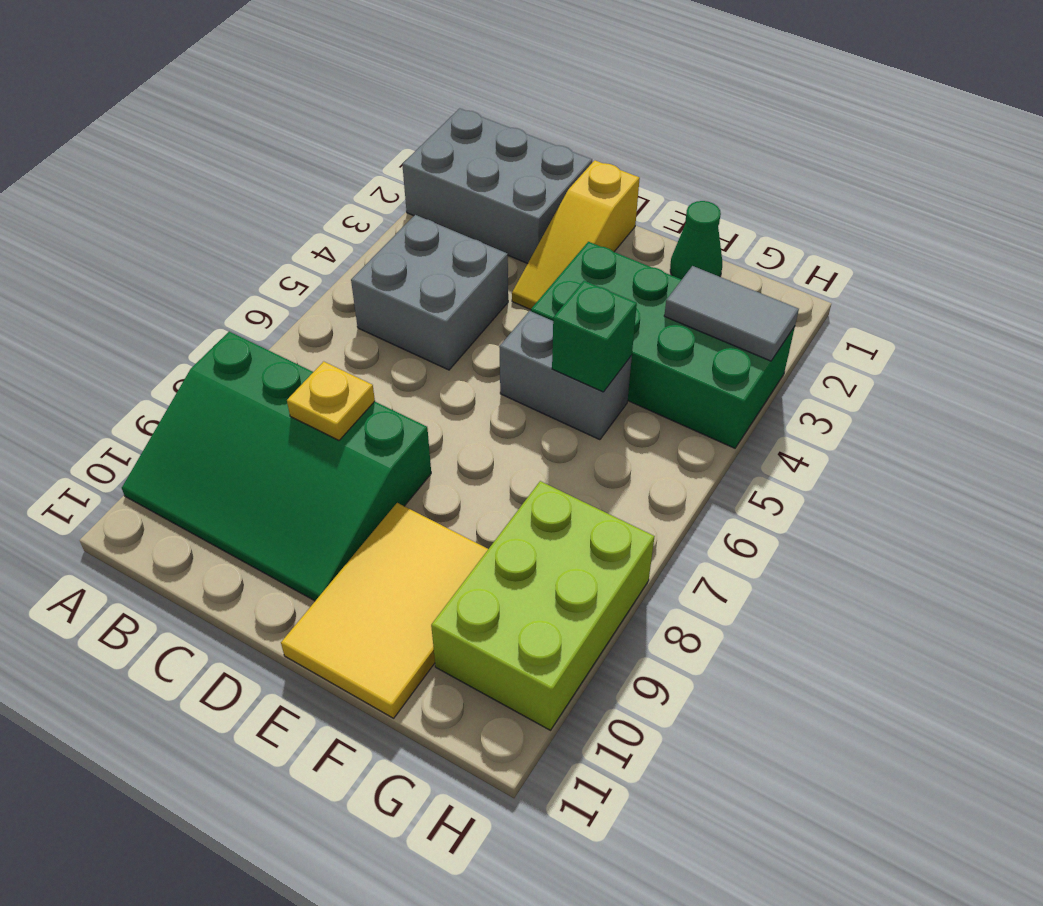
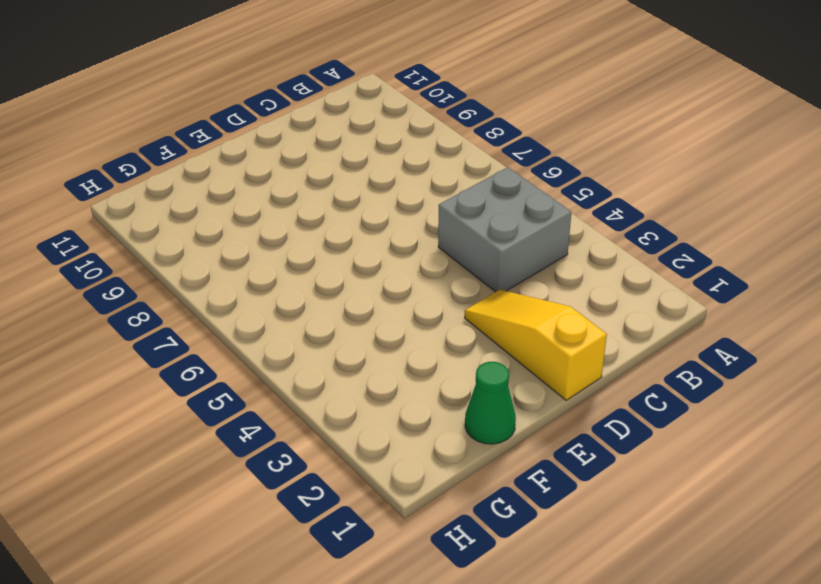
none -> grey brick A1:C2 level 1
none -> green slope A8:D10 level 1 top 8
none -> green brick E3:H4 level 1

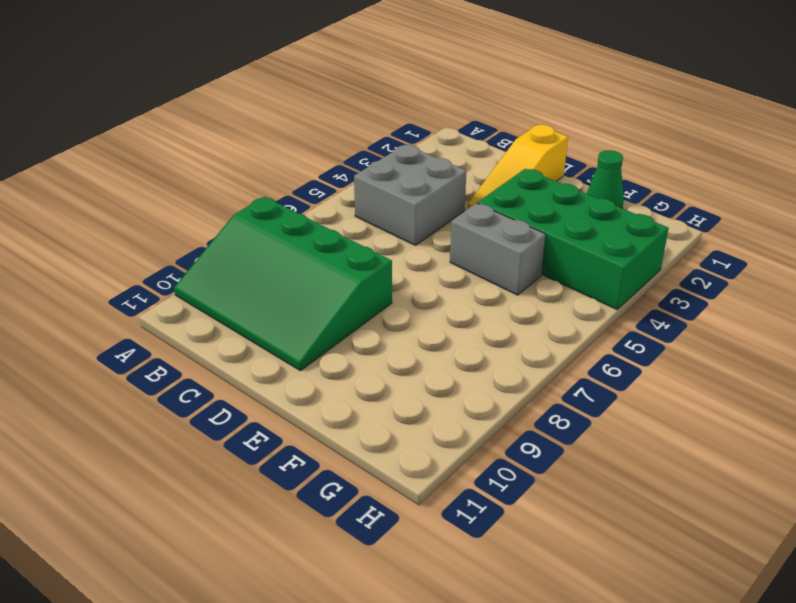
none -> grey brick A1:C2 level 1
none -> yellow tile E9:F11 level 1
none -> lime brick G8:H10 level 1

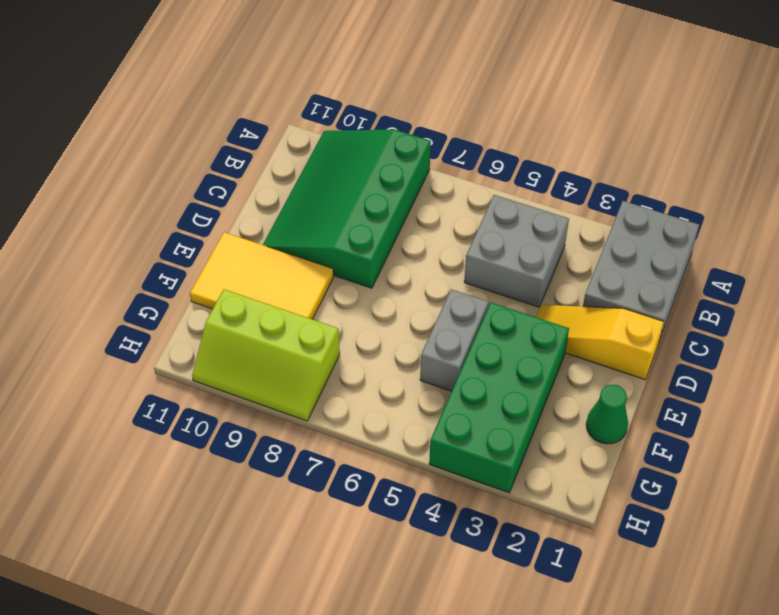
lime slope G8:H10 level 1 top G -> lime brick G8:H10 level 1
none -> yellow plate C8 level 2
none -> green brick F5 level 2
none -> grey tile G3:H3 level 2

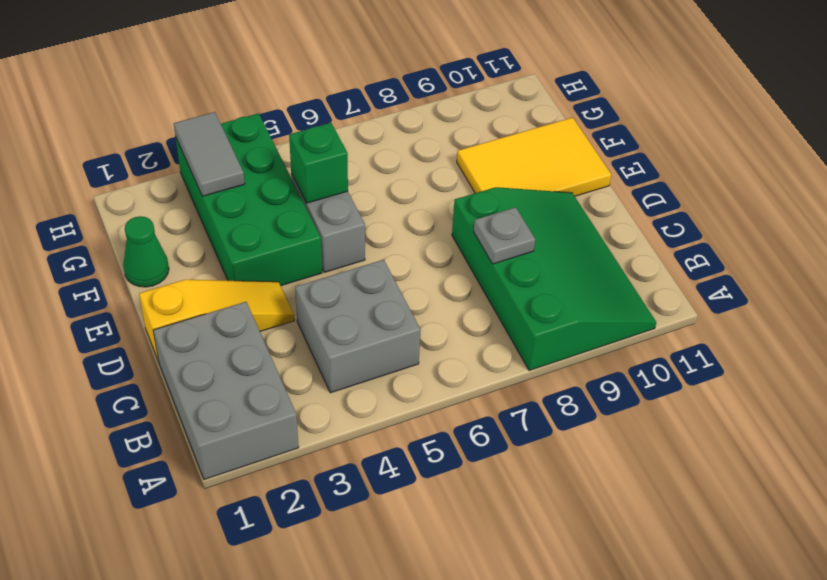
grey plate C8 level 2 -> yellow plate C8 level 2
none -> lime brick G8:H10 level 1

